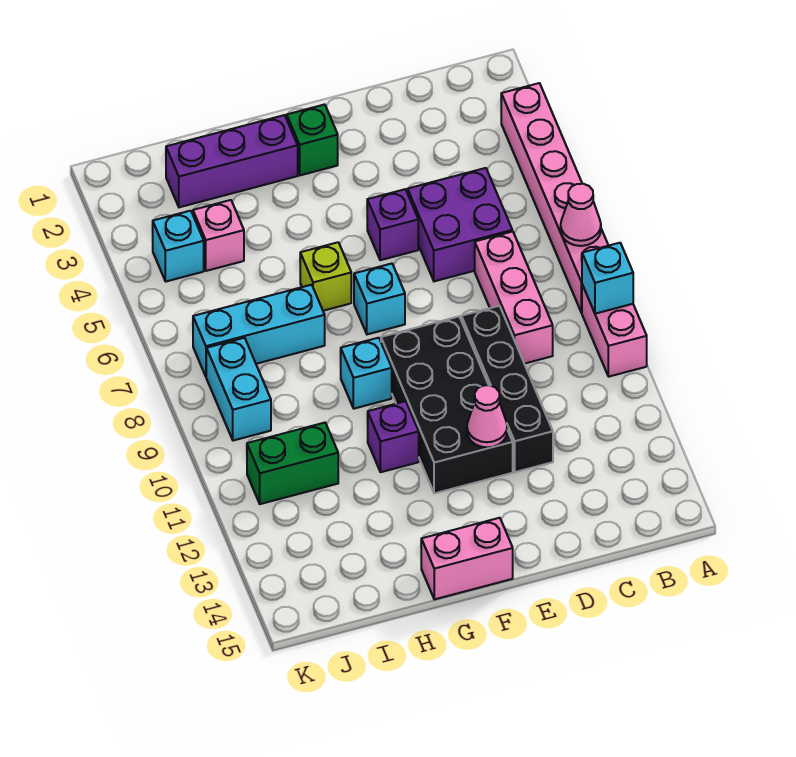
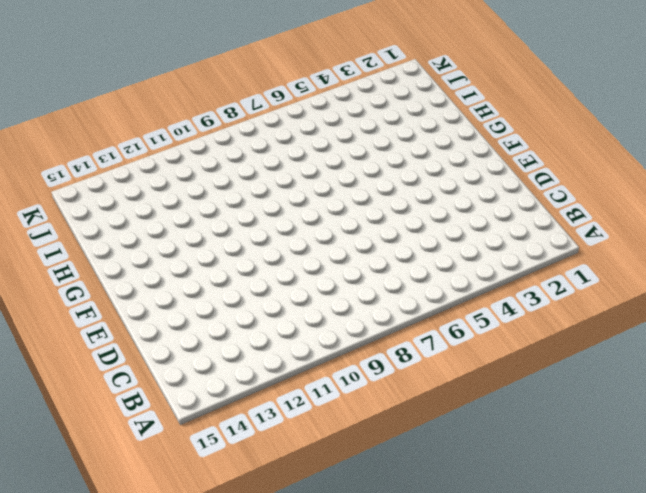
none -> pink brick A3:A8 level 1
none -> pink brick A9:A10 level 1
none -> purple brick C5:D6 level 1

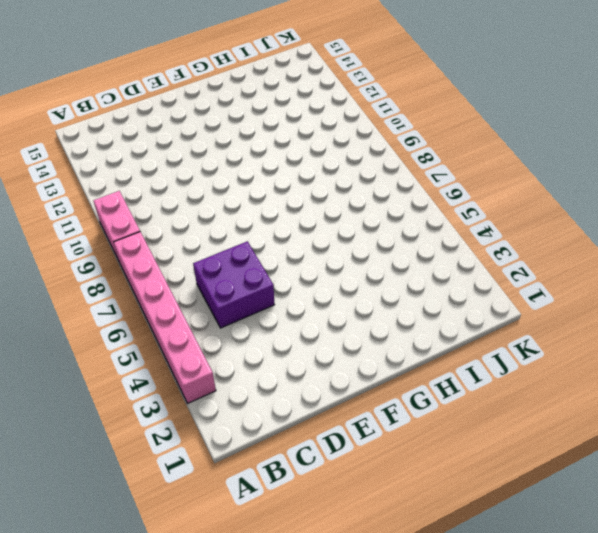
none -> pink brick C7:C9 level 1
none -> black brick D9:D12 level 1
none -> purple brick E5 level 1

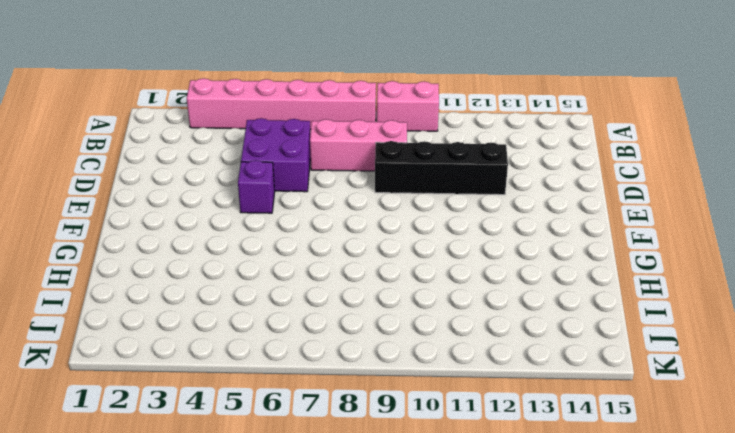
none -> black brick E9:F12 level 1
none -> green brick F2 level 1
none -> cyan brick F7 level 1

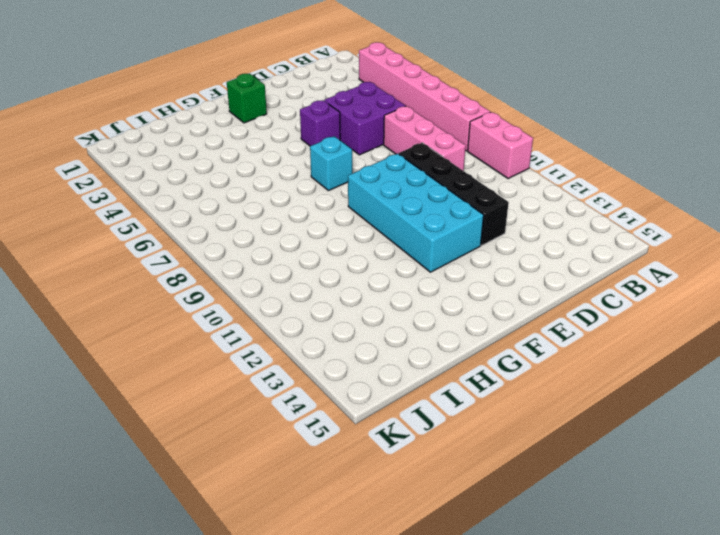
cyan brick E9:F12 level 1 -> black brick E9:F12 level 1
none -> pink brick F15:G15 level 1
none -> purple brick G2:I2 level 1
none -> lime brick G6 level 1

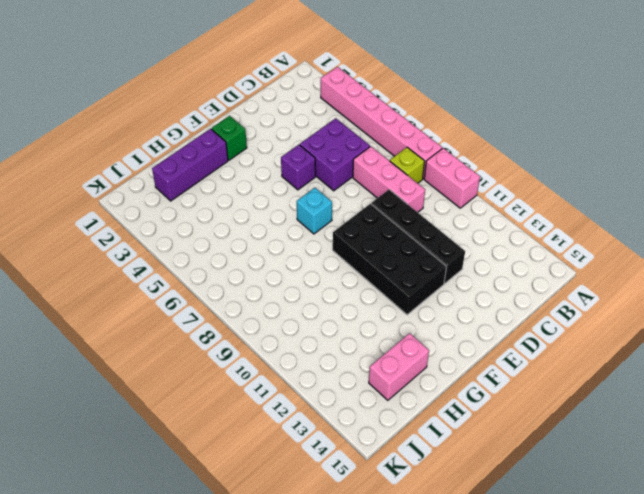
lime brick B8 level 1 -> lime brick G6 level 1
pink brick H14:I14 level 1 -> pink brick F15:G15 level 1
none -> cyan brick G9 level 1
none -> purple brick G11 level 1
none -> cyan brick H7:J7 level 1

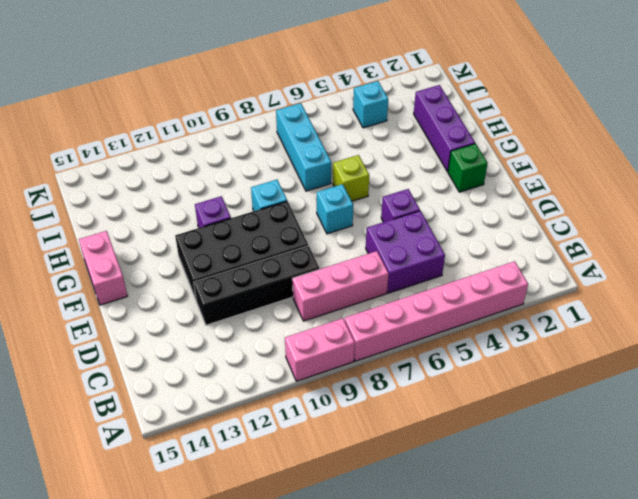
none -> pink brick I4 level 1
none -> green brick I11:J11 level 1
none -> cyan brick J8:J9 level 1

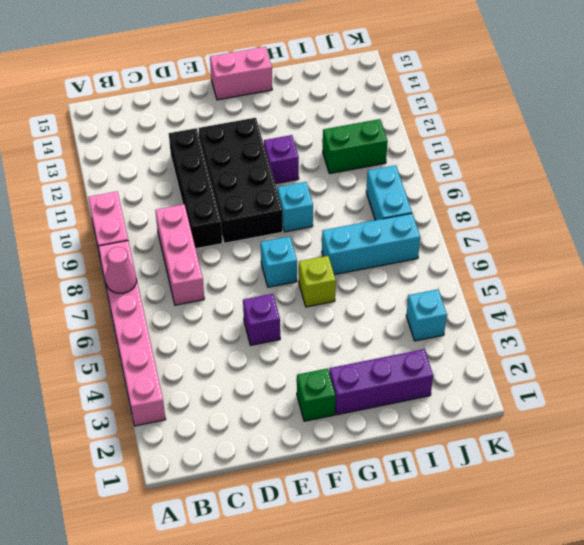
none -> purple brick C5:D6 level 1
none -> pink brick I4 level 1
none -> cyan brick A9 level 2

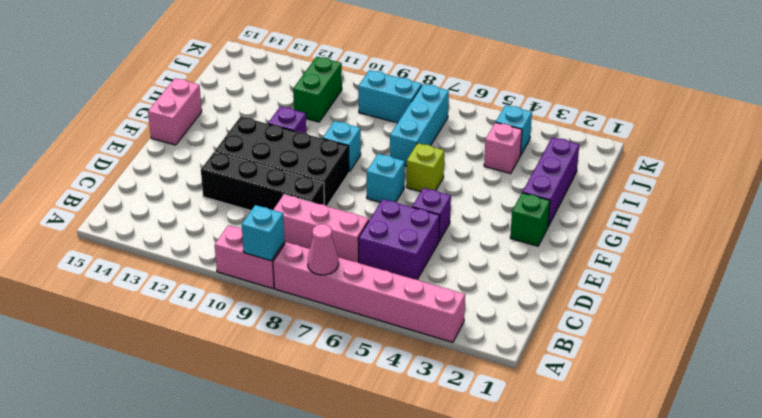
none -> pink cone E12 level 2

